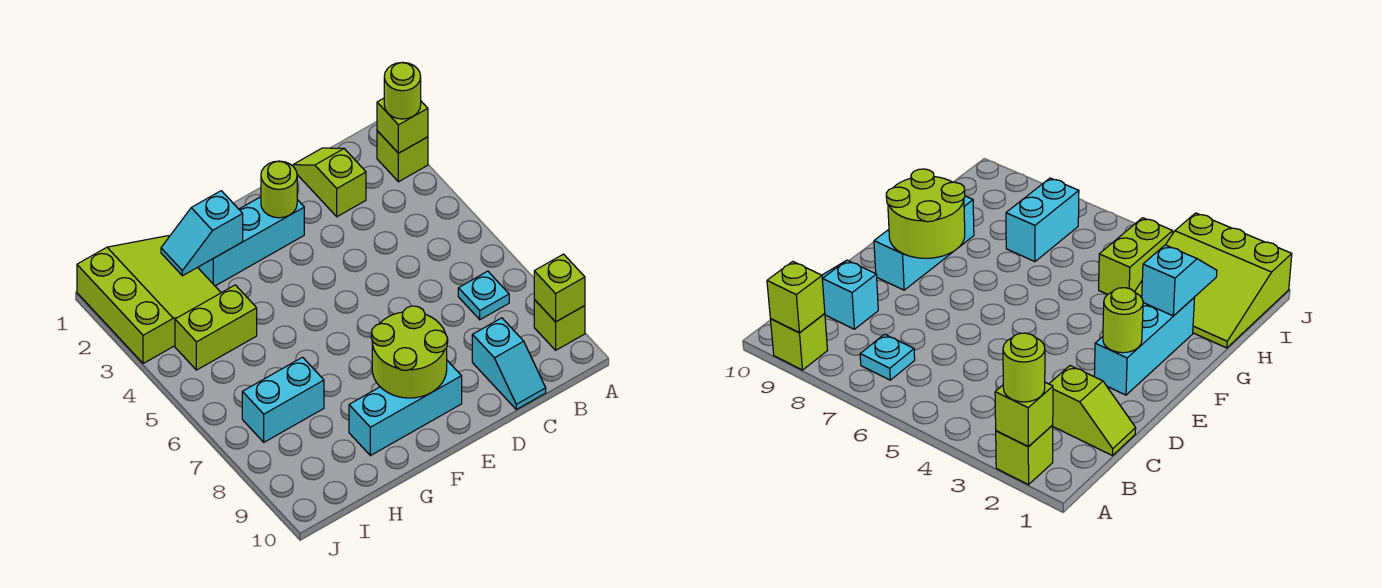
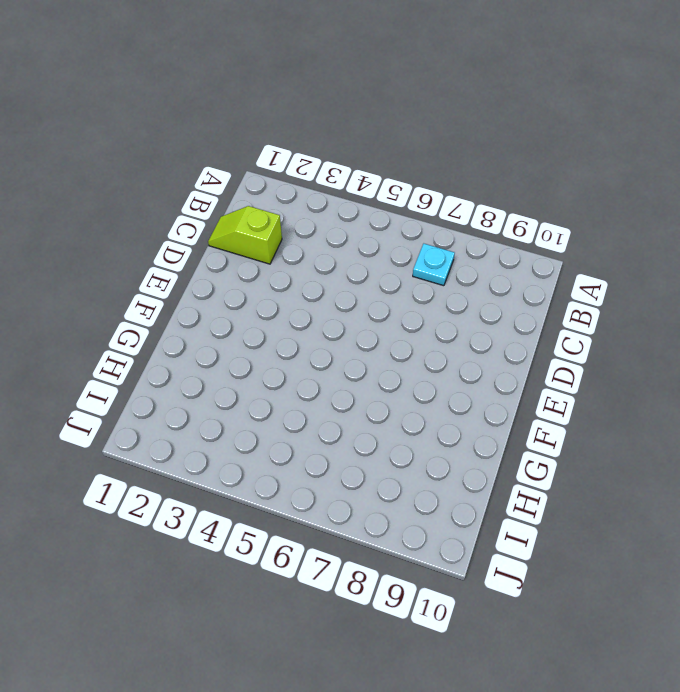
none -> lime brick A2 level 1
none -> lime brick A9 level 1
none -> cyan slope C9:C10 level 1 top 9

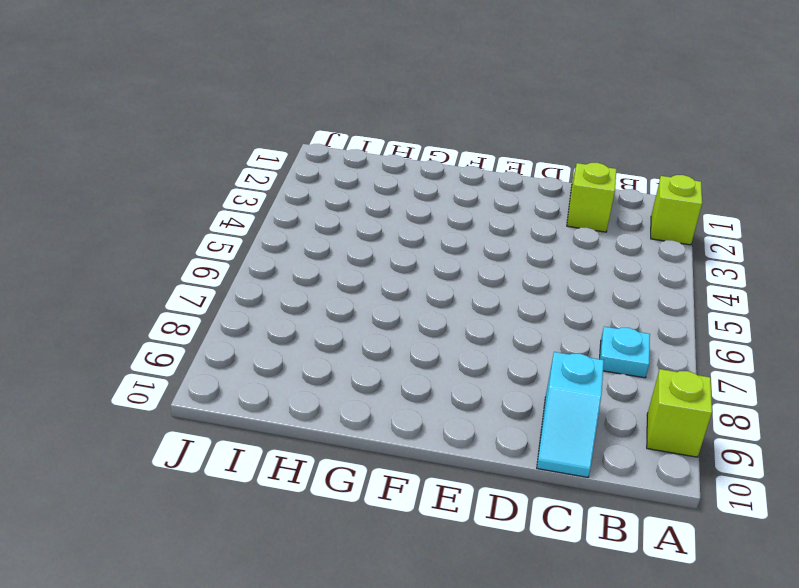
none -> cyan brick E2:G2 level 1
none -> cyan brick E9:G9 level 1
none -> lime slope H1:J3 level 1 top J

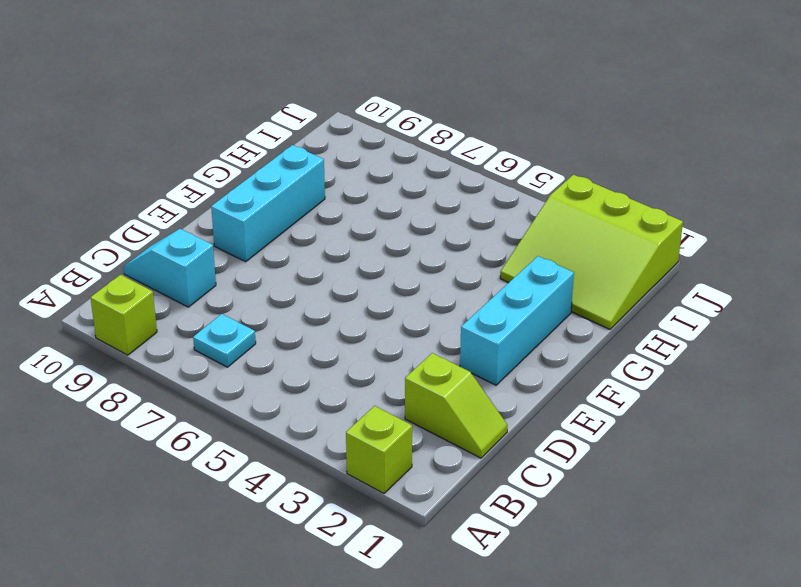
none -> lime brick H4:I4 level 1
none -> cyan brick H7:I7 level 1
none -> lime brick A2 level 2

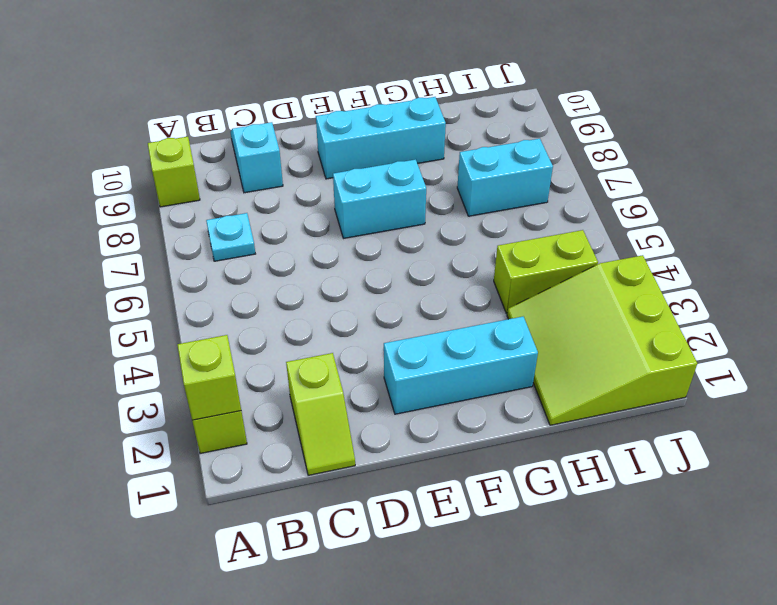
cyan brick E7:F7 level 1 -> none
none -> lime brick A9 level 2
none -> lime round brick E2 level 2
none -> lime round brick E8:F9 level 2

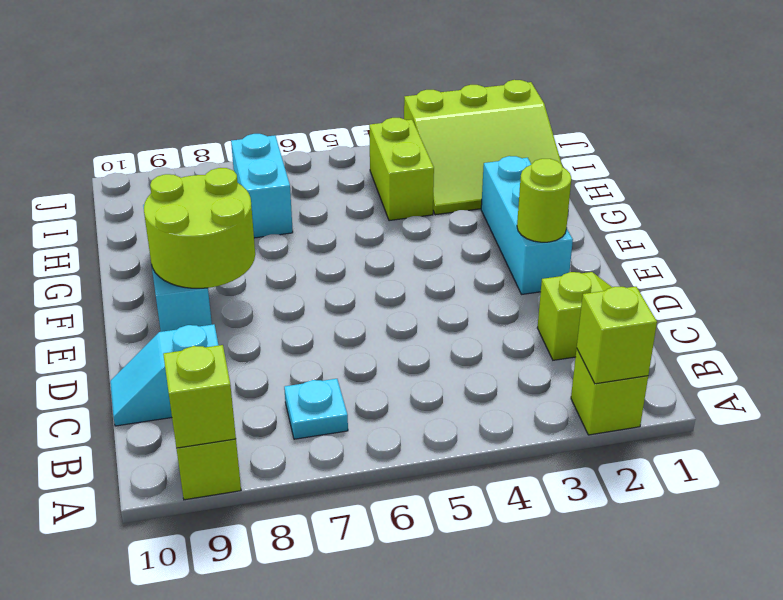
none -> cyan slope G2:H2 level 2 top G
none -> lime round brick A2 level 3

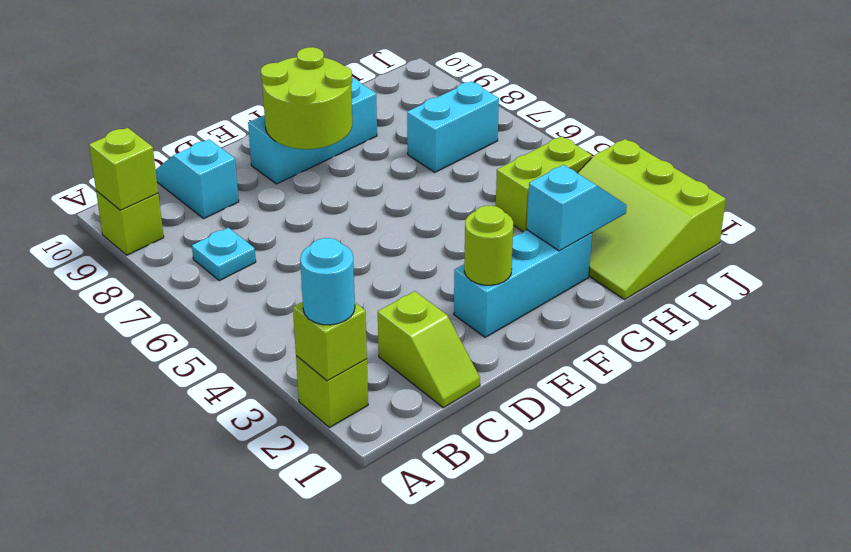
cyan round brick A2 level 3 -> lime round brick A2 level 3

